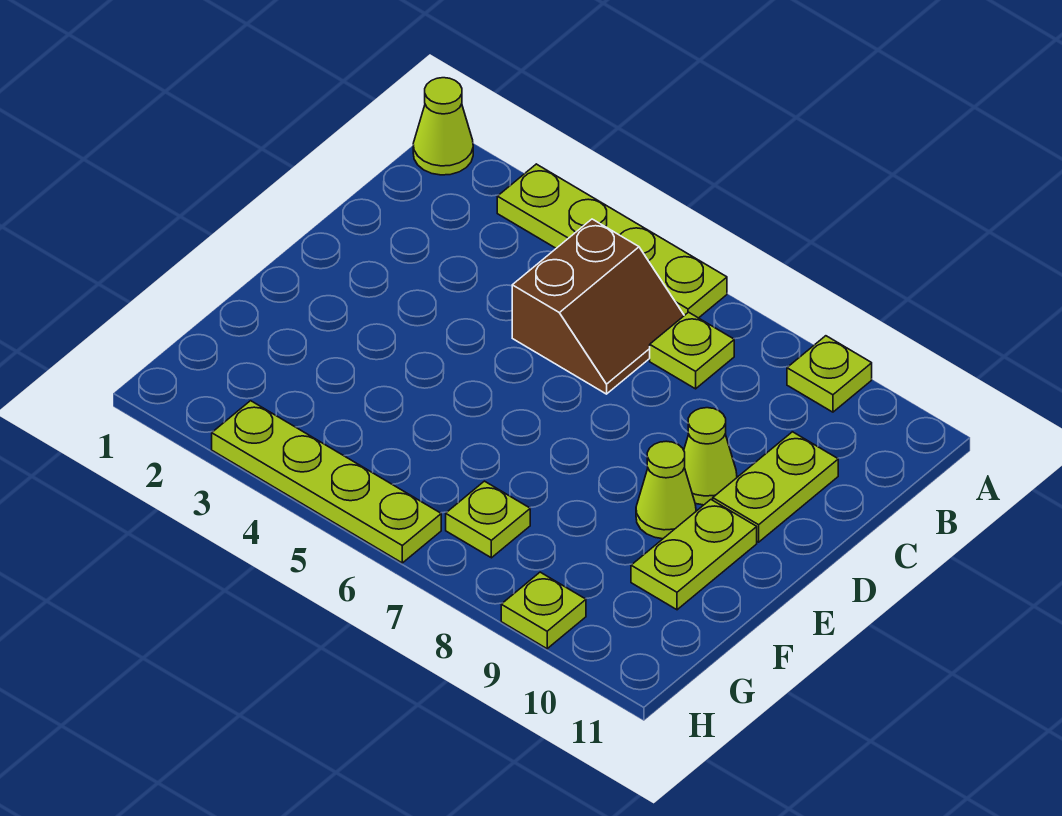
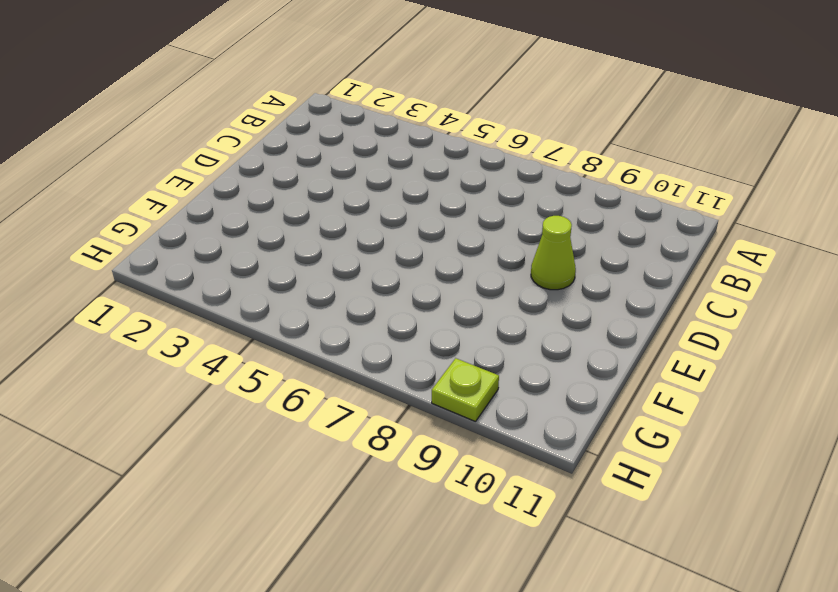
none -> lime cone A1 level 1
none -> lime plate A3:A6 level 1
none -> lime plate A9 level 1

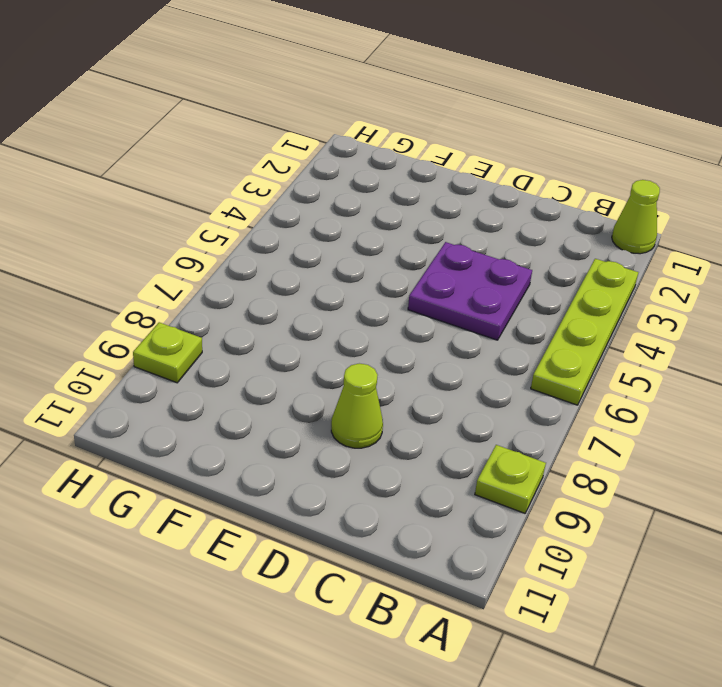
purple plate C4:D5 level 1 -> brown slope B5:C6 level 1 top 5
none -> lime plate B7 level 1
none -> lime plate C10:D10 level 1
none -> lime cone E9 level 1

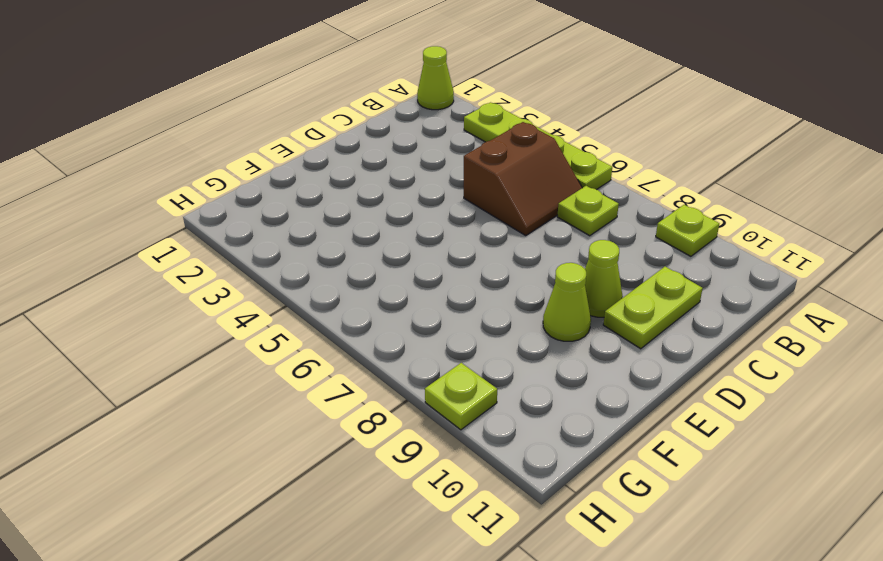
none -> lime plate E10:F10 level 1
none -> lime plate G7 level 1
none -> lime plate H3:H6 level 1

